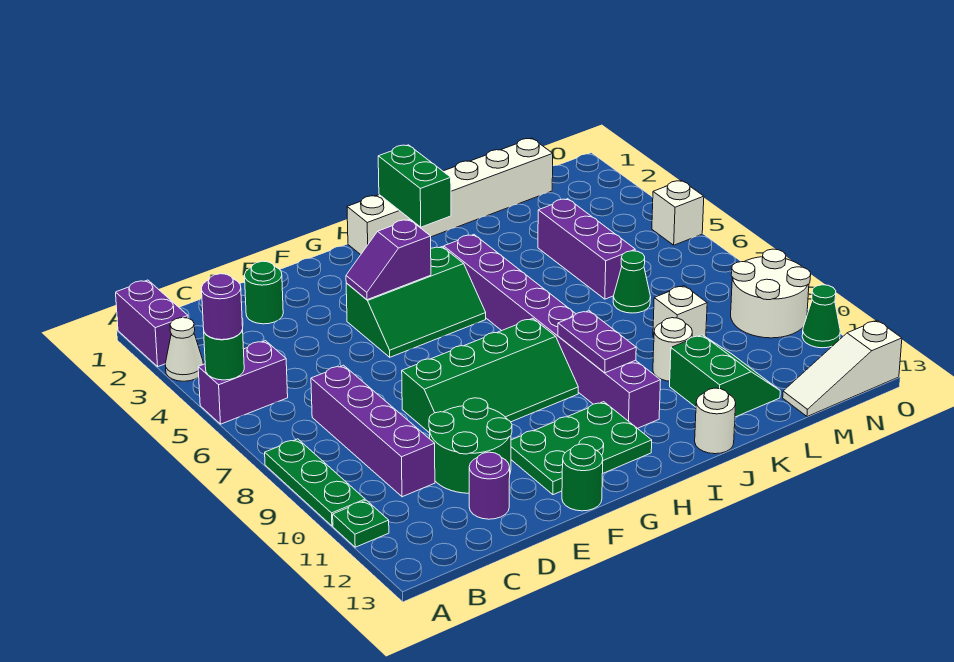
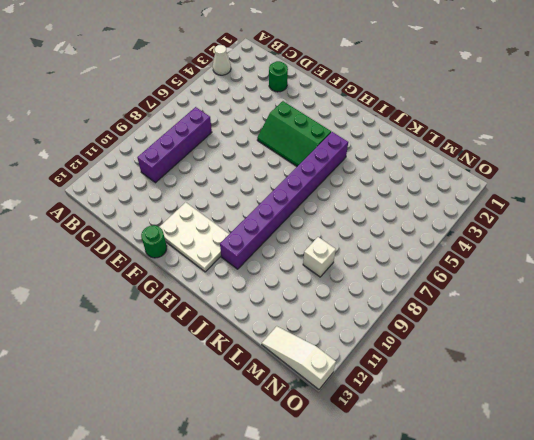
white plate F11:H12 level 1 -> green plate F11:H12 level 1
none -> purple brick A1:A2 level 1
none -> purple brick A5:B5 level 1
none -> green plate A8:A10 level 1
none -> green plate A11 level 1

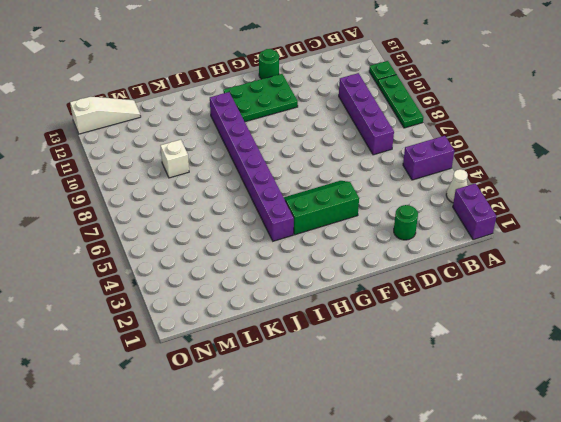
none -> green round brick D10:E11 level 1
none -> purple round brick D12 level 1
none -> green slope E8:H9 level 1 top 8
none -> white brick H1:M1 level 1

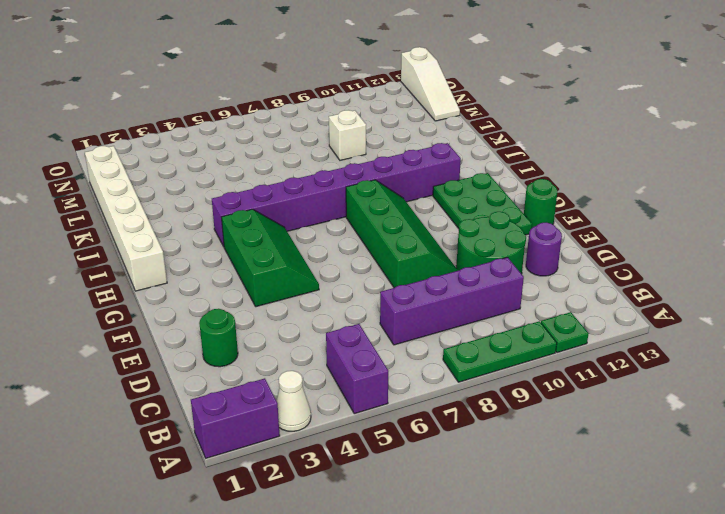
none -> white round brick J13 level 1
none -> white round brick K10 level 1
none -> green slope K11:L12 level 1 top K
none -> purple brick L4:L6 level 1

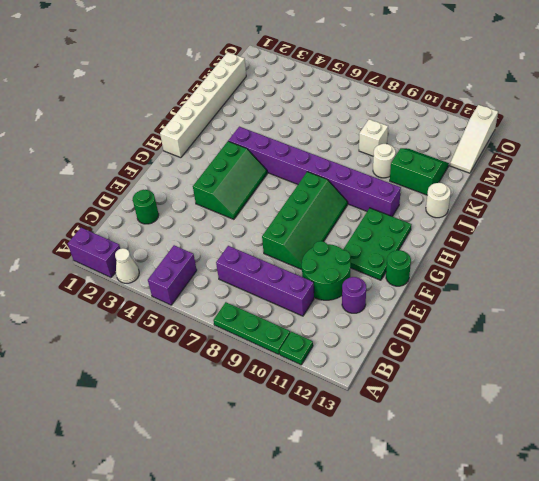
none -> purple brick L4:L6 level 1
none -> green cone L7 level 1
none -> white round brick N9:O10 level 1
none -> white brick O5 level 1

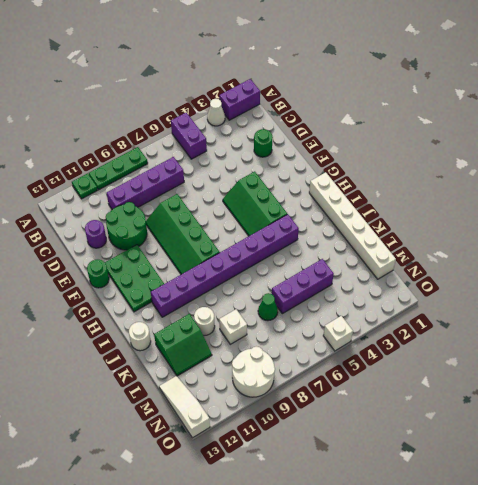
none -> green cone O11 level 1
none -> green round brick A5 level 2
none -> purple slope F4:G4 level 2 top G
none -> green brick I1:I2 level 2

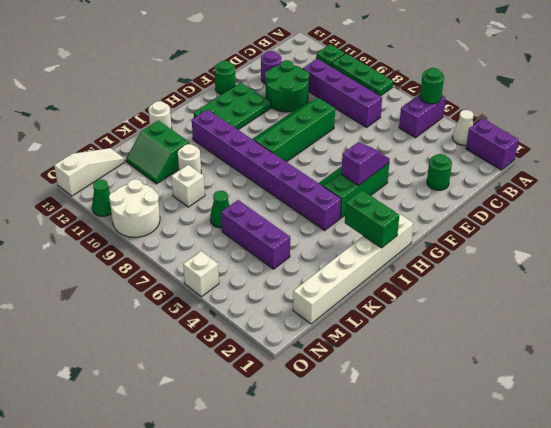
none -> purple plate I9:I10 level 2
none -> purple round brick A5 level 3

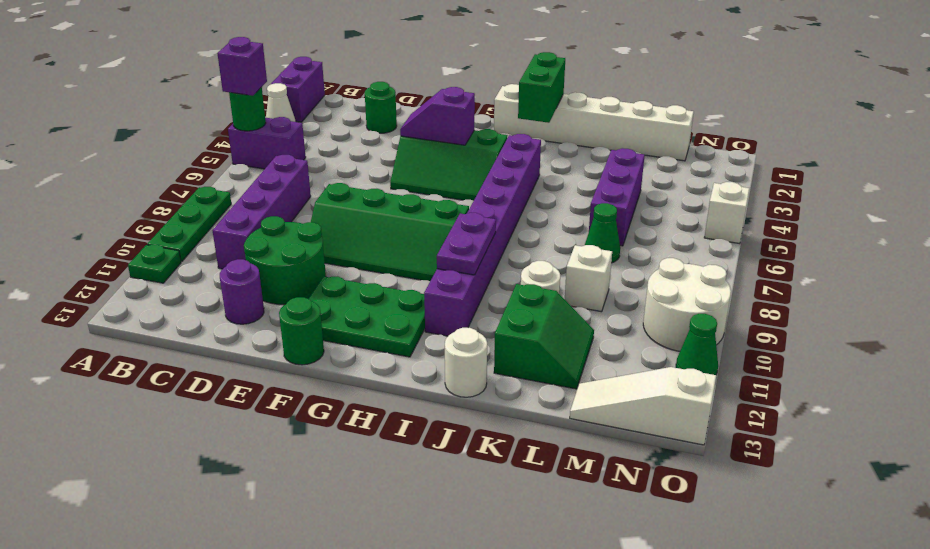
purple brick A5 level 3 -> purple round brick A5 level 3

